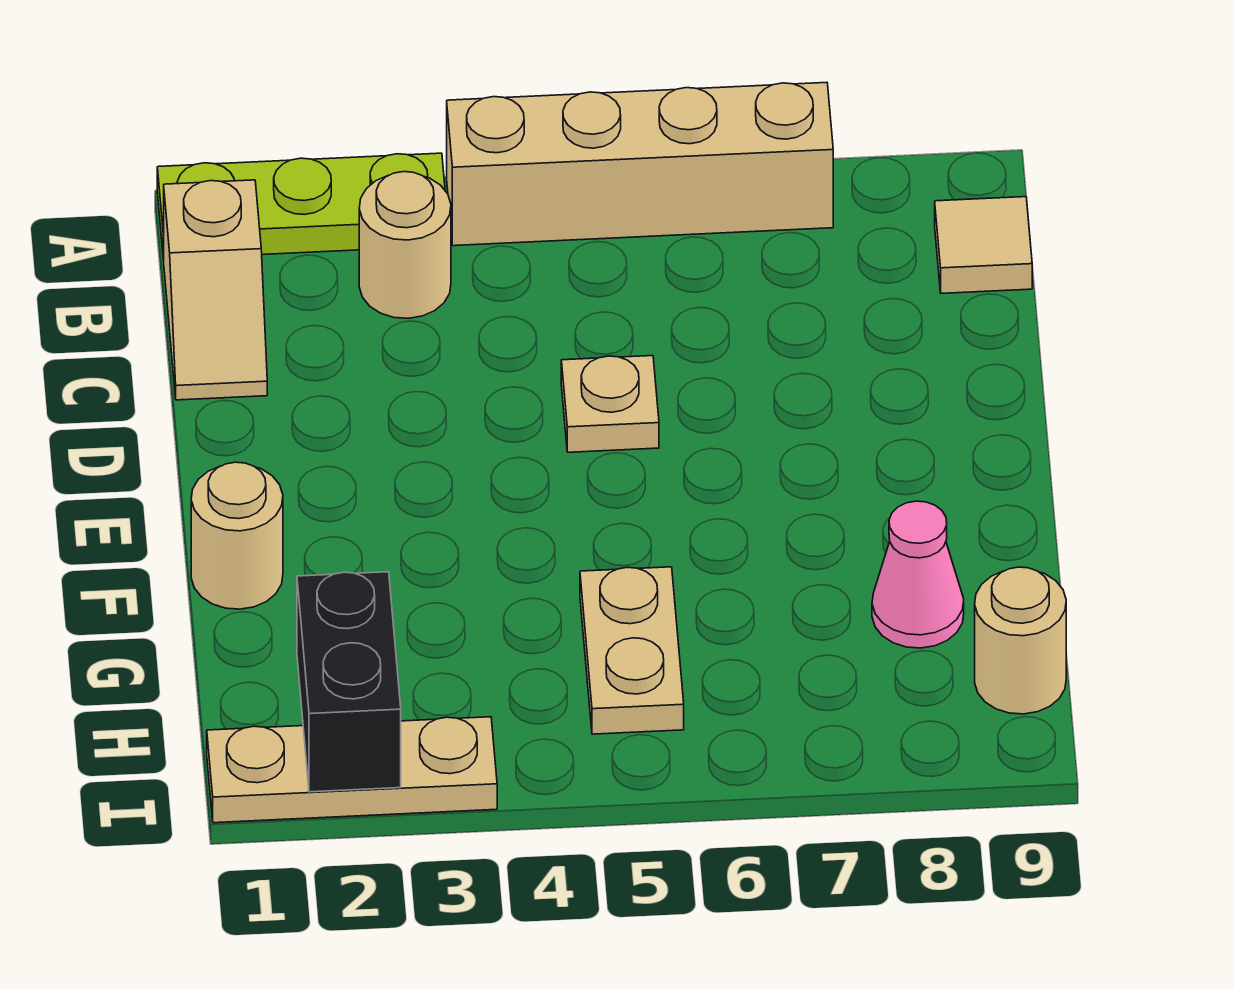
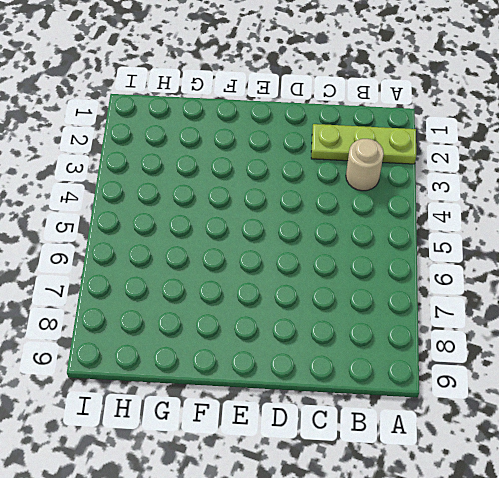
lime plate A2:C2 level 1 -> lime plate A1:A3 level 1
none -> tan brick A4:A7 level 1
none -> tan slope B1:C1 level 1 top B
none -> tan tile B9 level 1

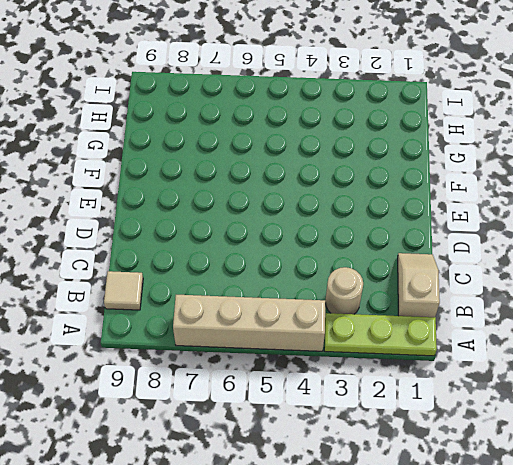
none -> tan plate D5 level 1
none -> tan round brick F1 level 1
none -> tan plate G5:H5 level 1

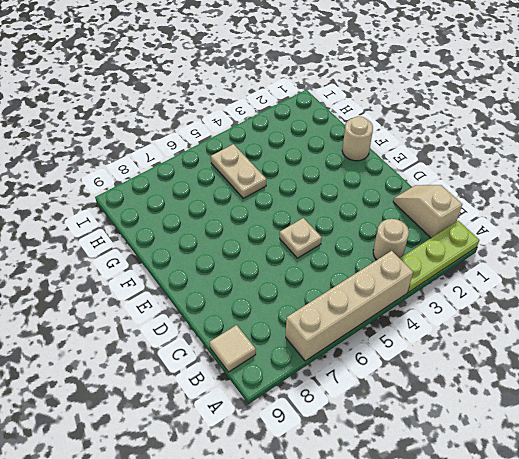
none -> pink cone G8 level 1
none -> tan round brick H9 level 1
none -> tan plate I1:I3 level 1

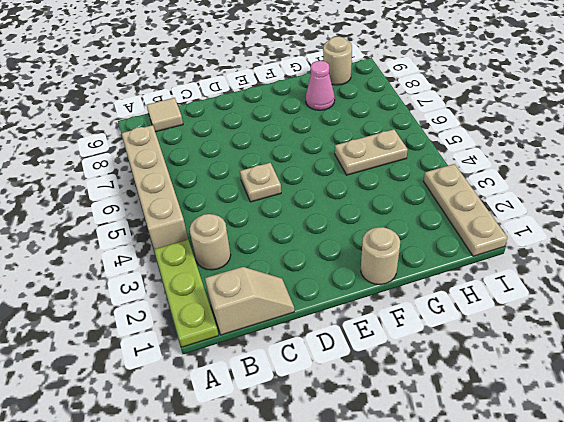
none -> black brick H2:I2 level 2

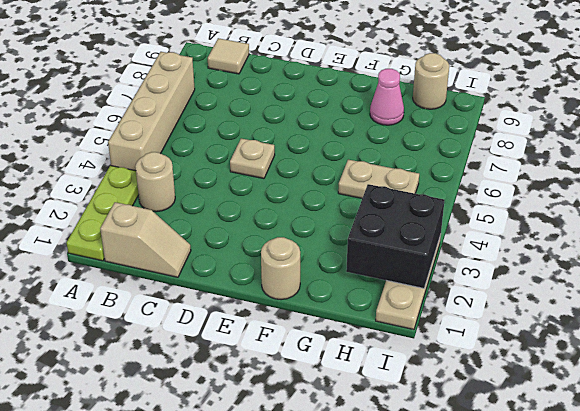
black brick H2:I3 level 2 -> black brick H2:I2 level 2

